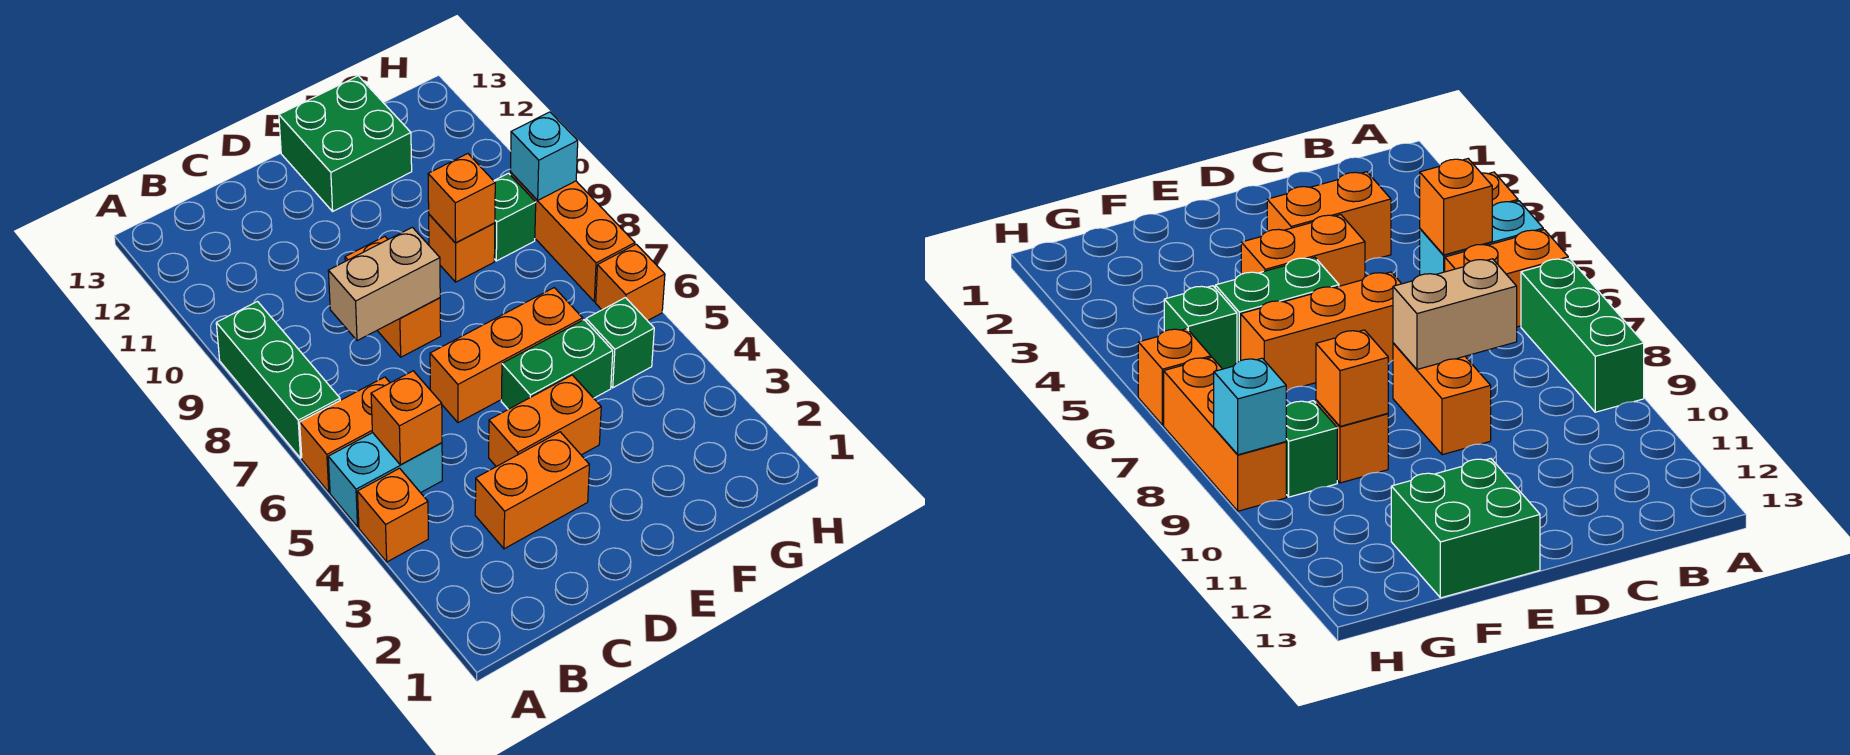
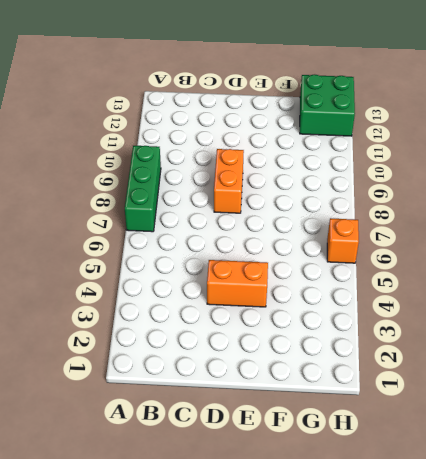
green brick G12:H13 level 1 -> green brick E12:F13 level 1
none -> orange brick A4 level 1
none -> cyan brick A5:B5 level 1
none -> orange brick A6:B6 level 1

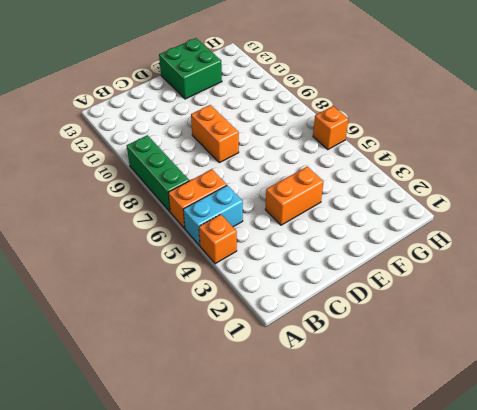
none -> orange brick C3:D3 level 1
none -> orange brick D6:F6 level 1
none -> green brick E5:F5 level 1

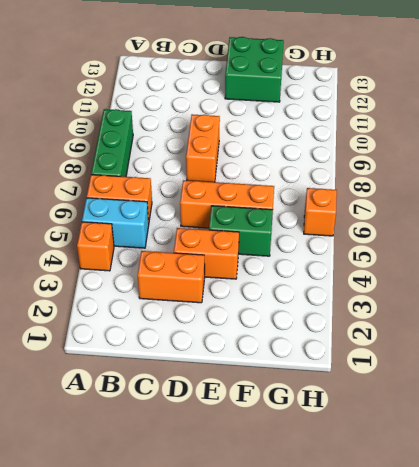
none -> orange brick F9 level 1
none -> green brick G5 level 1
none -> green brick G9 level 1

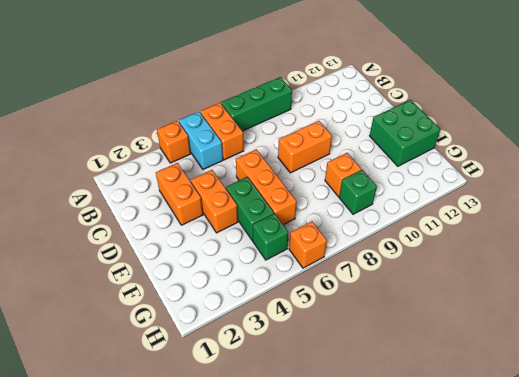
none -> orange brick H7:H9 level 1
none -> orange brick B5 level 2
none -> tan brick C8:D8 level 2

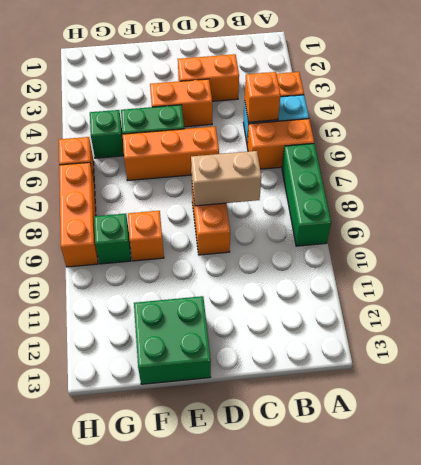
none -> orange brick F9 level 2
none -> cyan brick H9 level 2

